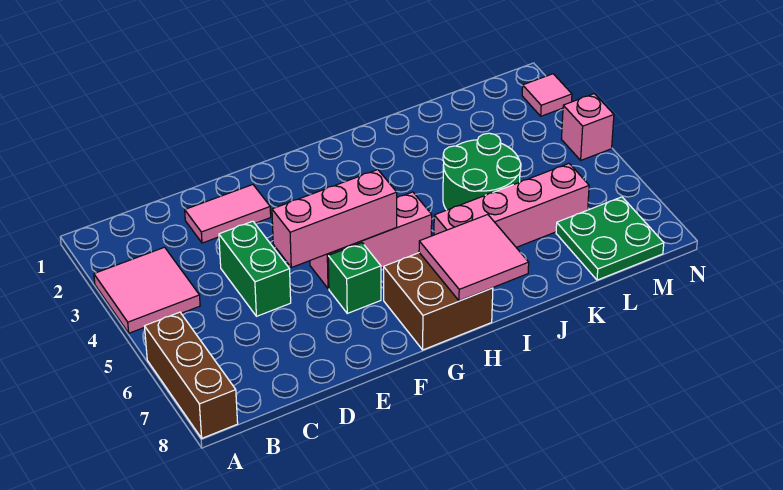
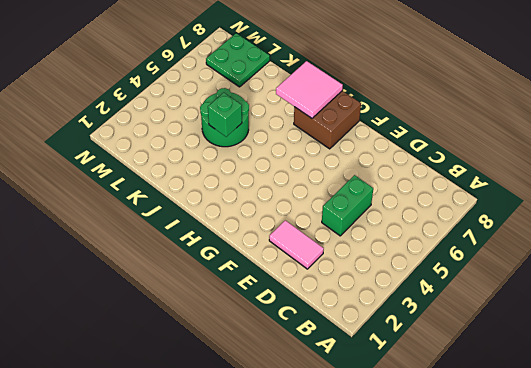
green brick J4 level 2 -> green brick F6 level 1
none -> pink tile A3:B4 level 1
none -> brown brick A6:A8 level 1
none -> pink brick F5:H5 level 1

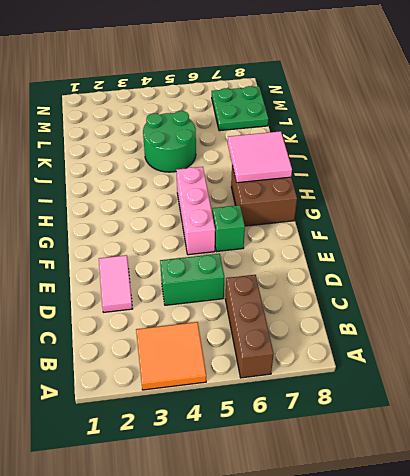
orange tile A3:B4 level 1 -> pink tile A3:B4 level 1
brown brick A6:C6 level 1 -> brown brick A6:A8 level 1
none -> pink brick I6:L6 level 1
none -> pink tile N2 level 1
none -> pink brick N4 level 1

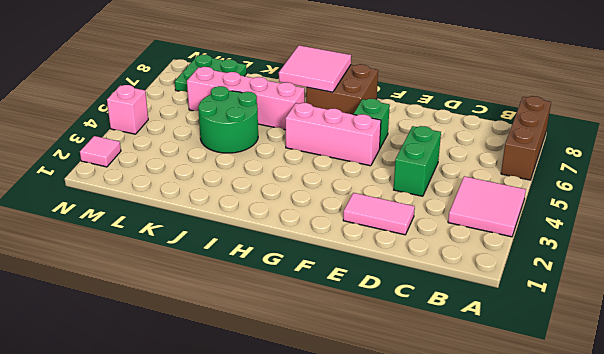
none -> pink brick E5:G5 level 2

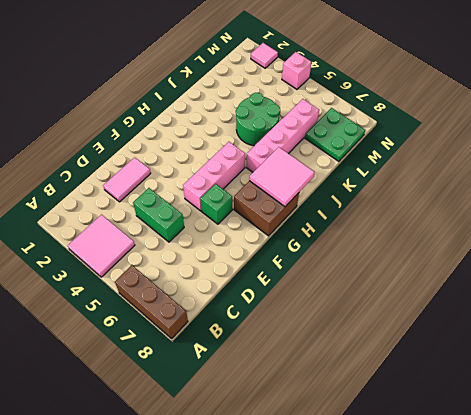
none -> pink brick E5:G5 level 2

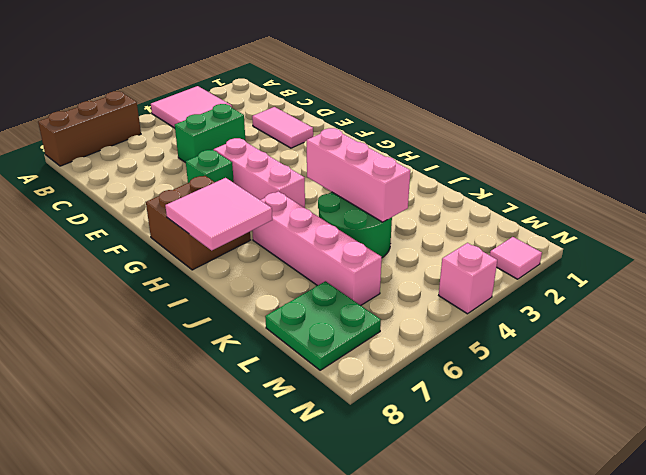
pink brick I4:K4 level 2 -> pink brick E5:G5 level 2

